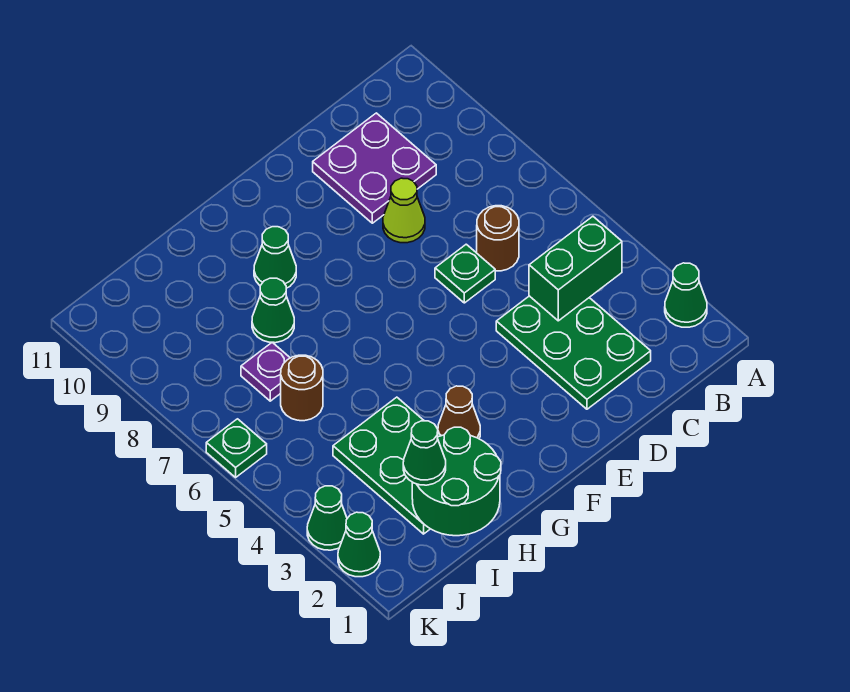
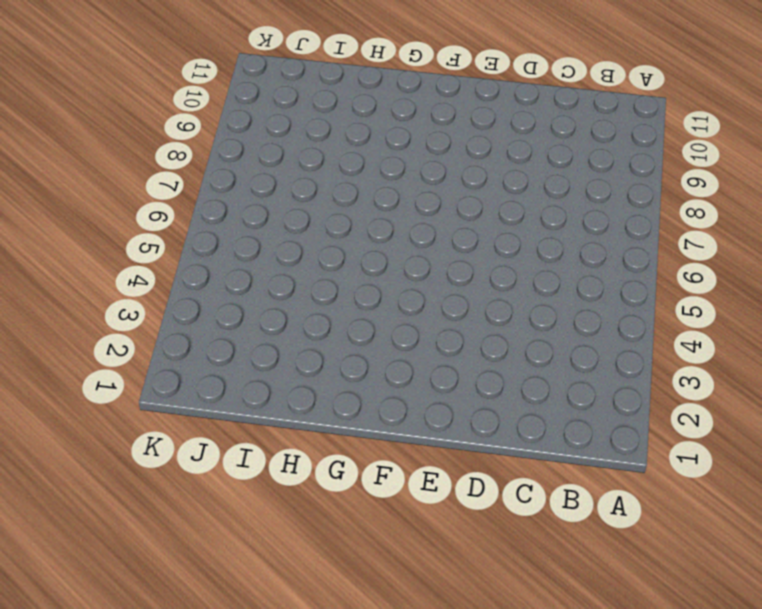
none -> green cone A2 level 1
none -> green plate C2:D4 level 1
none -> brown round brick C6 level 1

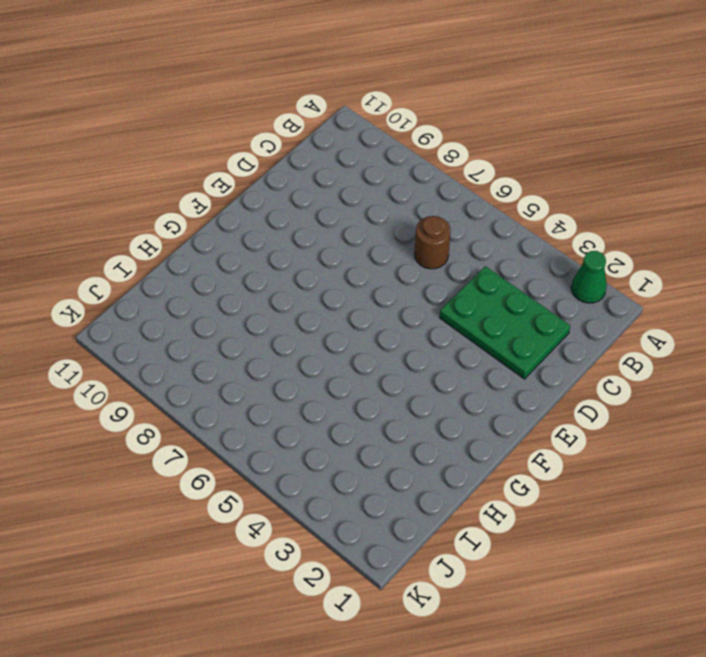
none -> purple plate C9:D10 level 1
none -> green plate D6 level 1
none -> lime cone D8 level 1

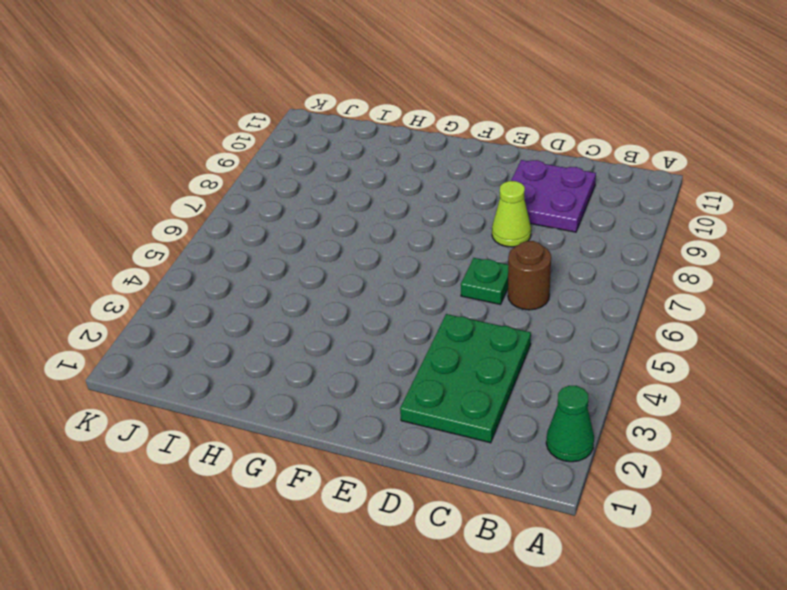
none -> brown cone G3 level 1
none -> green cone G9 level 1
none -> green plate H2:I4 level 1

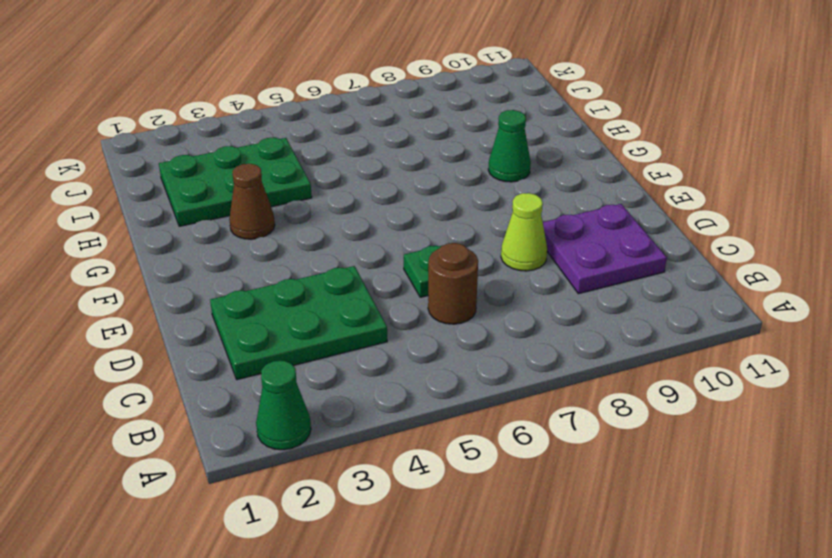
none -> green cone H8 level 1
none -> brown round brick I6 level 1
none -> purple plate I7 level 1

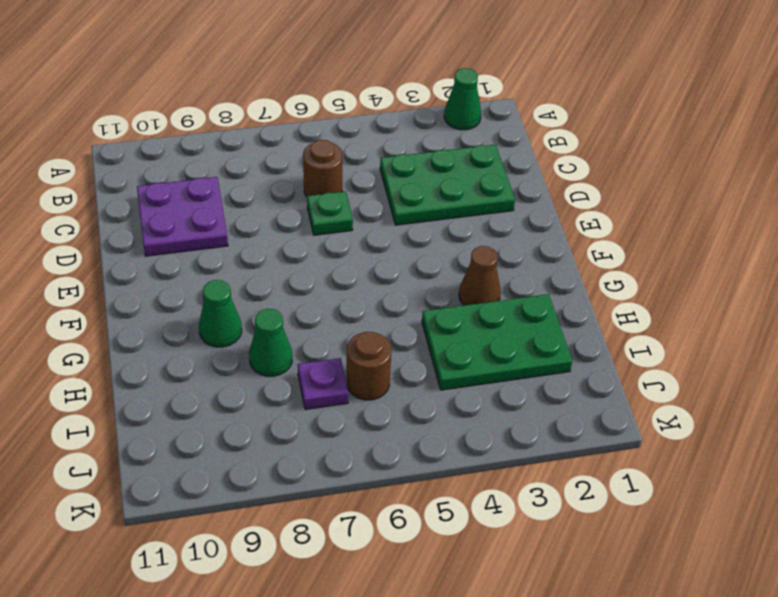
none -> lime cone D8 level 1
none -> green cone K2 level 1
none -> green cone K3 level 1

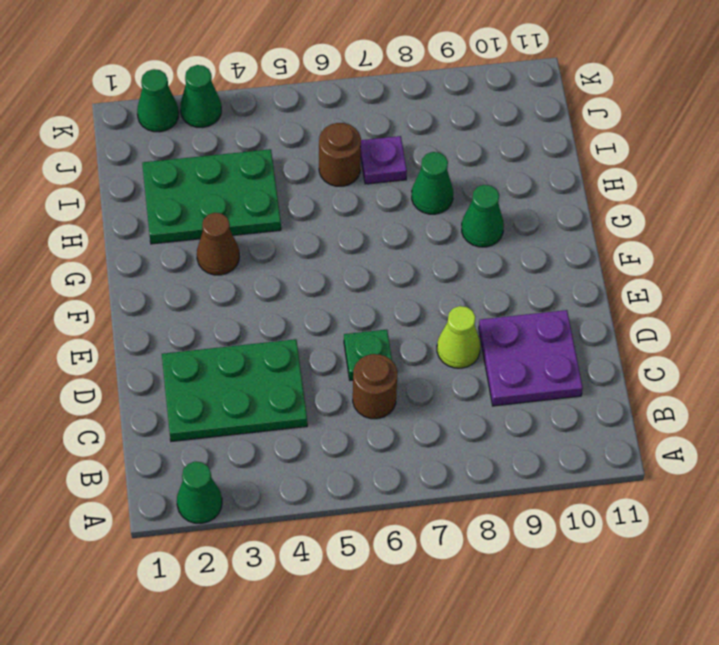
none -> green plate K6 level 1
none -> green brick B4:C4 level 2
none -> green round brick H1:I2 level 2

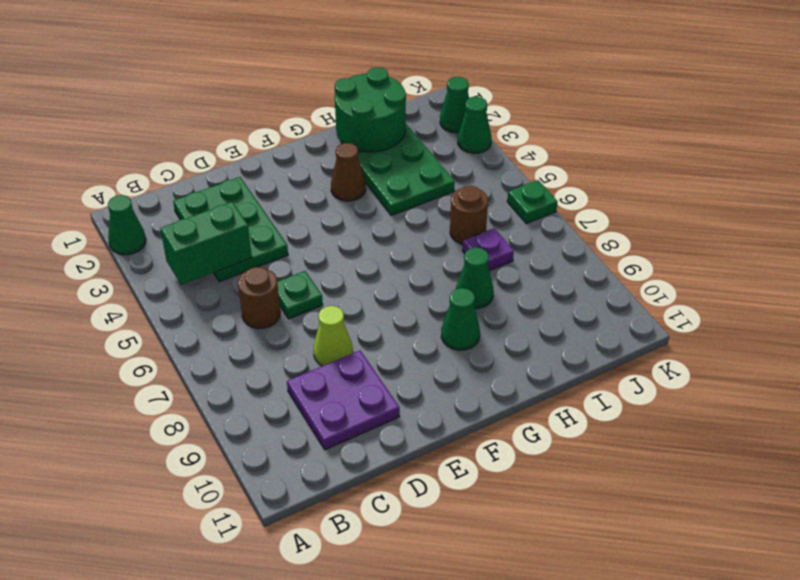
none -> green cone I2 level 3

